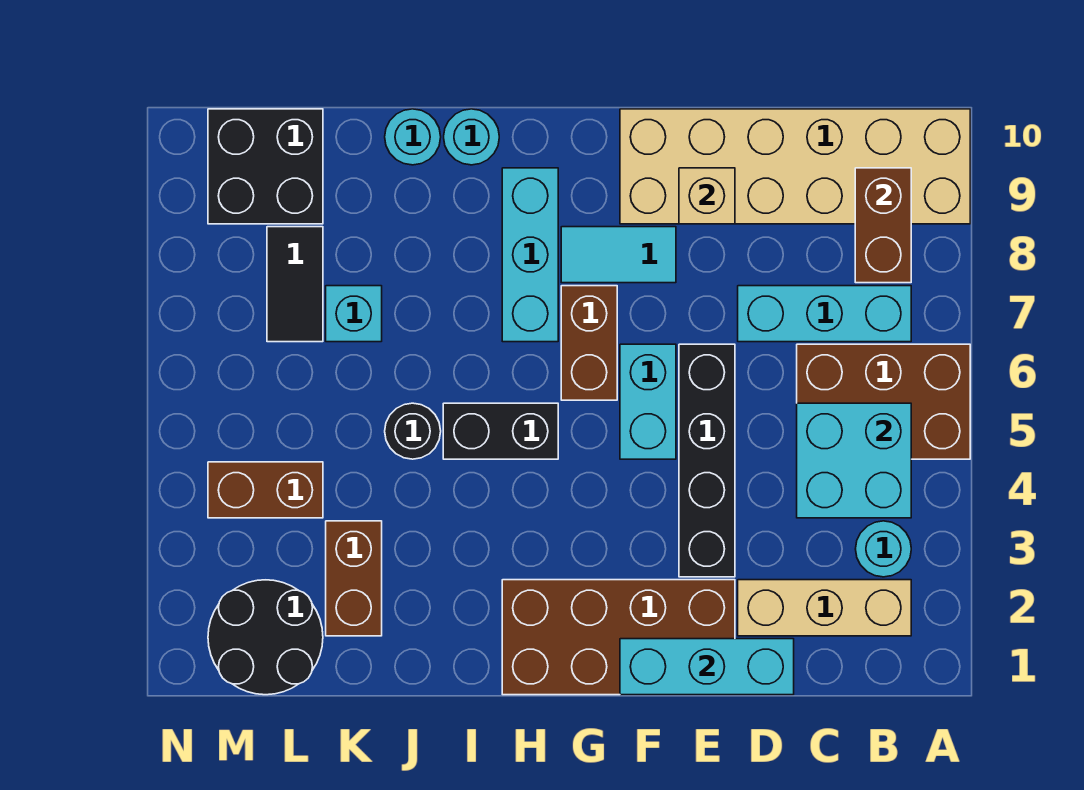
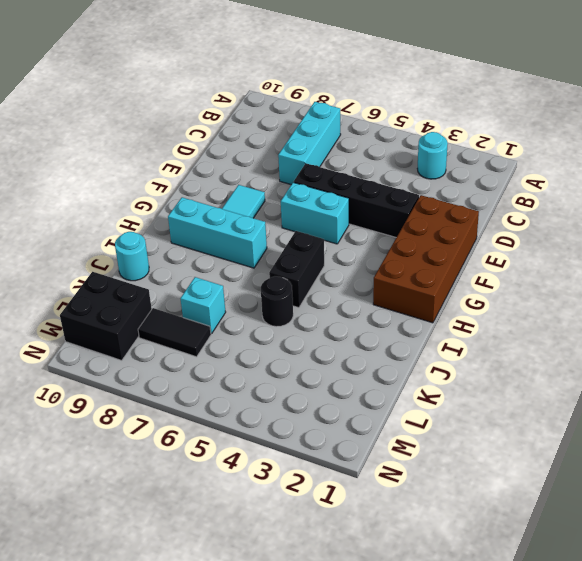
none -> brown brick A5:C6 level 1
none -> tan brick A9:F10 level 1
none -> tan brick B2:D2 level 1

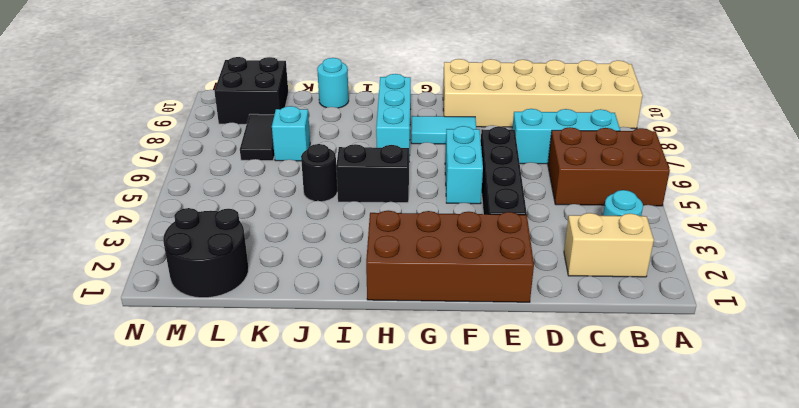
tan brick B2:C2 level 1 -> tan brick B2:D2 level 1
none -> brown brick G6:G7 level 1
none -> cyan round brick I10 level 1
none -> brown brick K2:K3 level 1

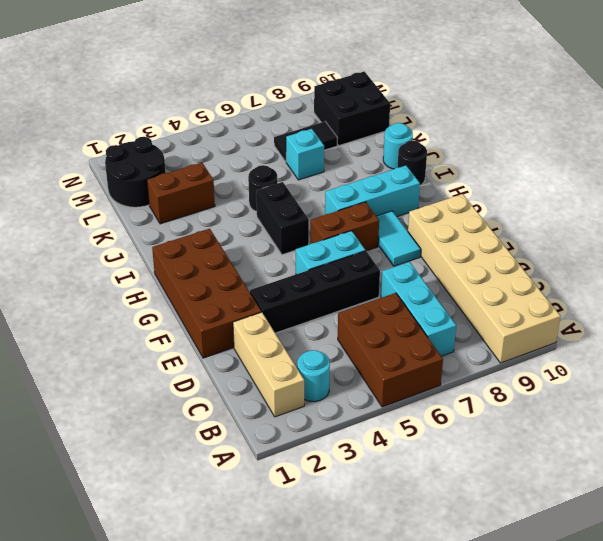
black round brick I10 level 1 -> cyan round brick I10 level 1
none -> brown brick L4:M4 level 1
none -> cyan brick B4:C5 level 2
none -> brown brick B8:B9 level 2

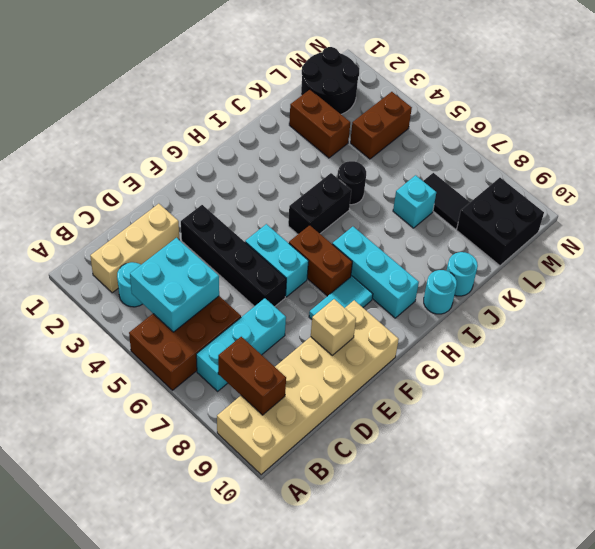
none -> brown brick E1:H2 level 1
none -> cyan brick D1:F1 level 2

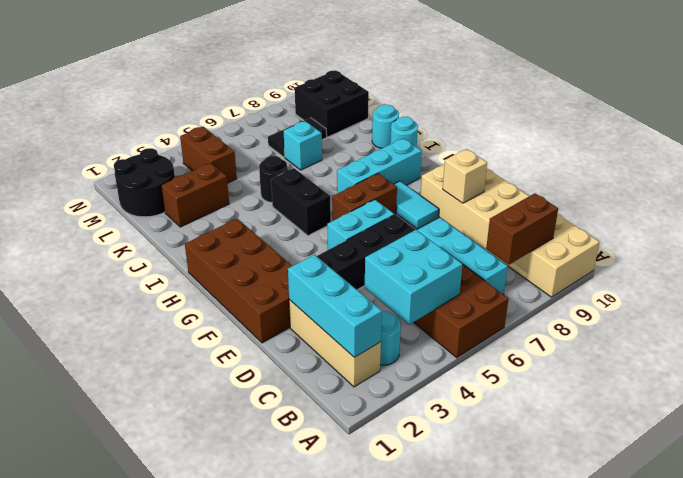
cyan brick B2:D2 level 2 -> cyan brick D1:F1 level 2

